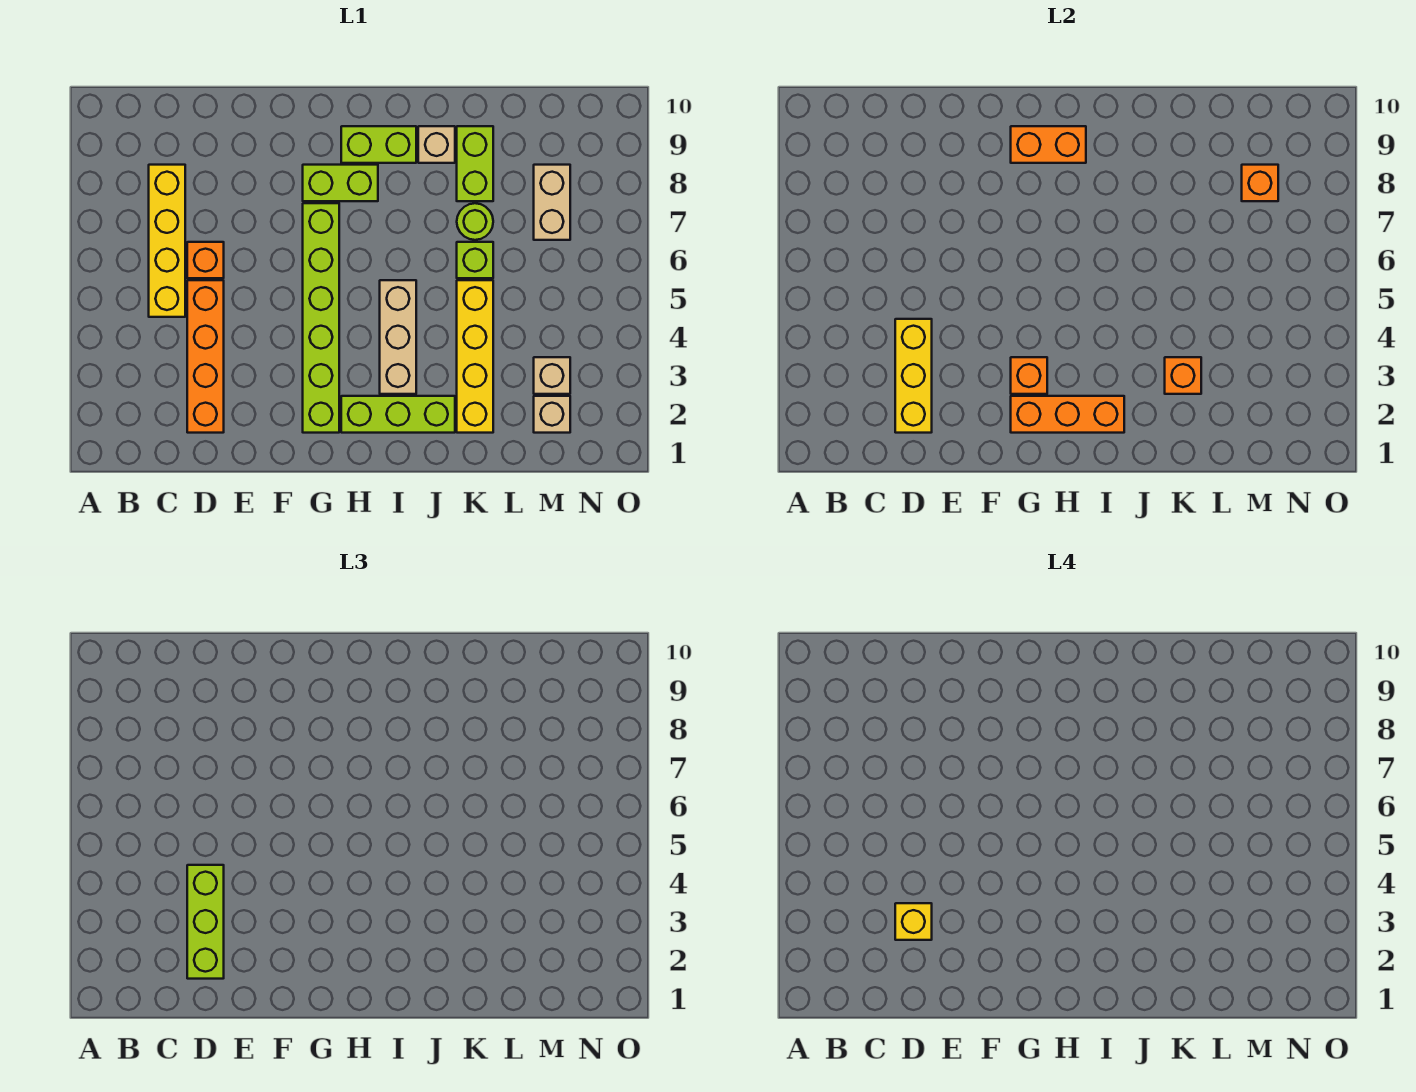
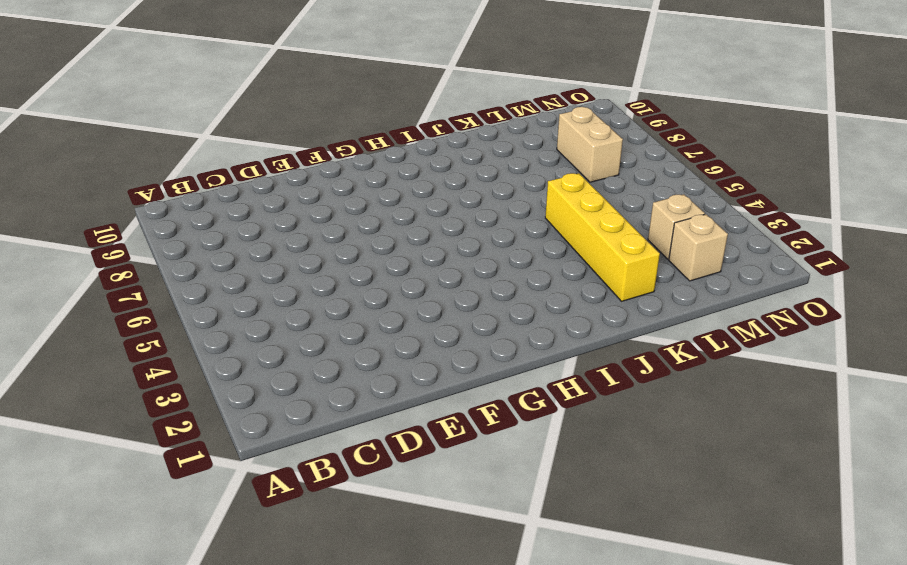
none -> yellow brick C5:C8 level 1
none -> orange brick D2:D5 level 1
none -> orange brick D6 level 1

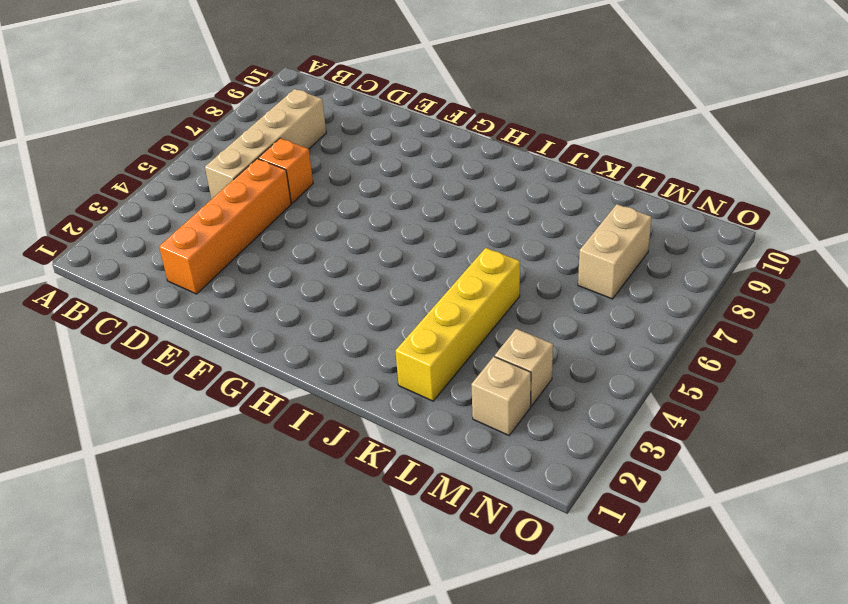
tan brick C5:C8 level 1 -> yellow brick C5:C8 level 1
none -> lime brick G2:G7 level 1
none -> lime brick G8:H8 level 1
none -> lime brick H2:J2 level 1

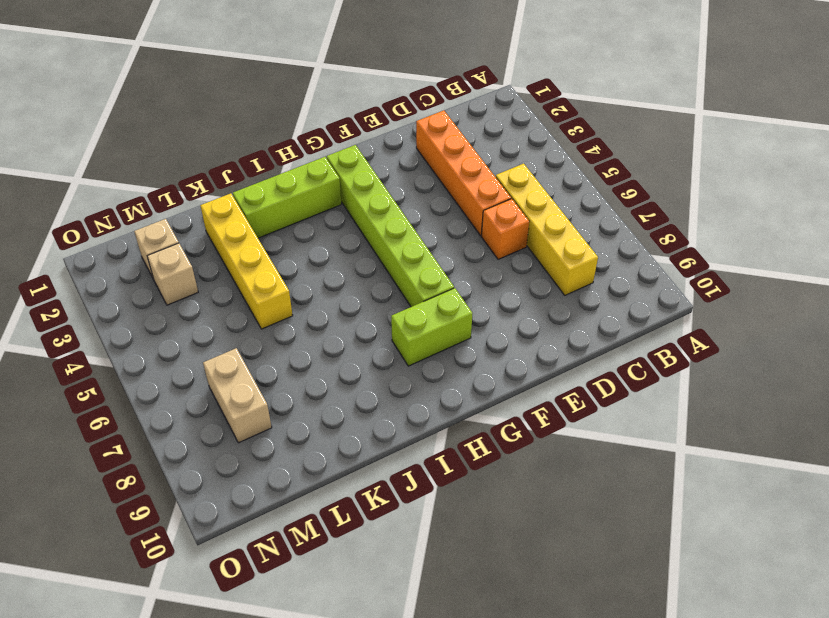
none -> lime brick H9:I9 level 1
none -> tan brick I3:I5 level 1
none -> tan brick J9 level 1

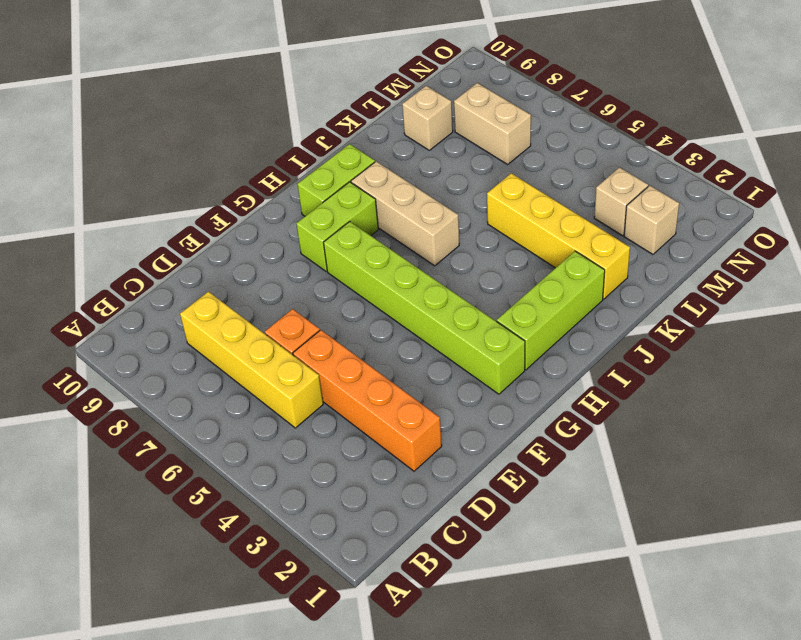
tan brick I6:I8 level 1 -> tan brick I3:I5 level 1
tan brick L9 level 1 -> tan brick J9 level 1
none -> lime brick K6 level 1
none -> lime round brick K7 level 1
none -> lime brick K8:K9 level 1

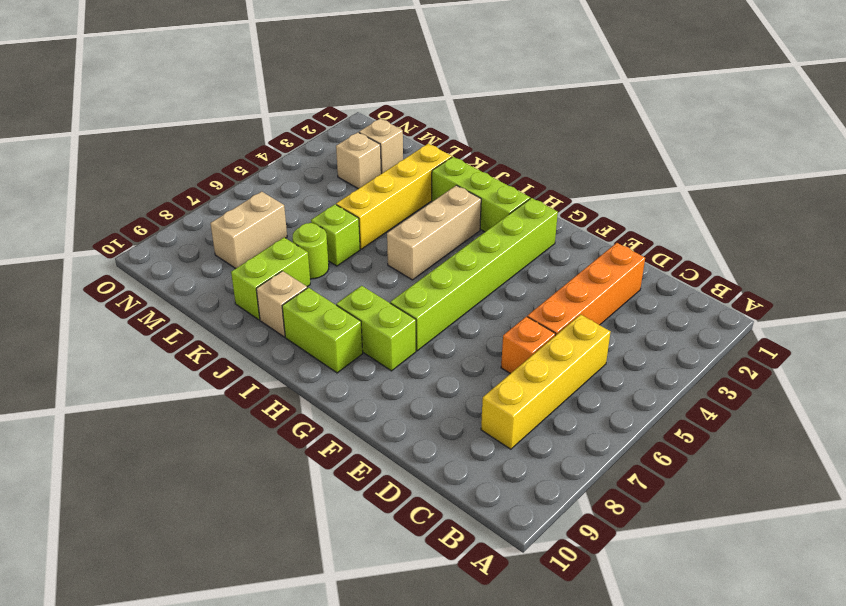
none -> yellow brick D2:D4 level 2
none -> orange brick G2:I2 level 2
none -> orange brick G3 level 2

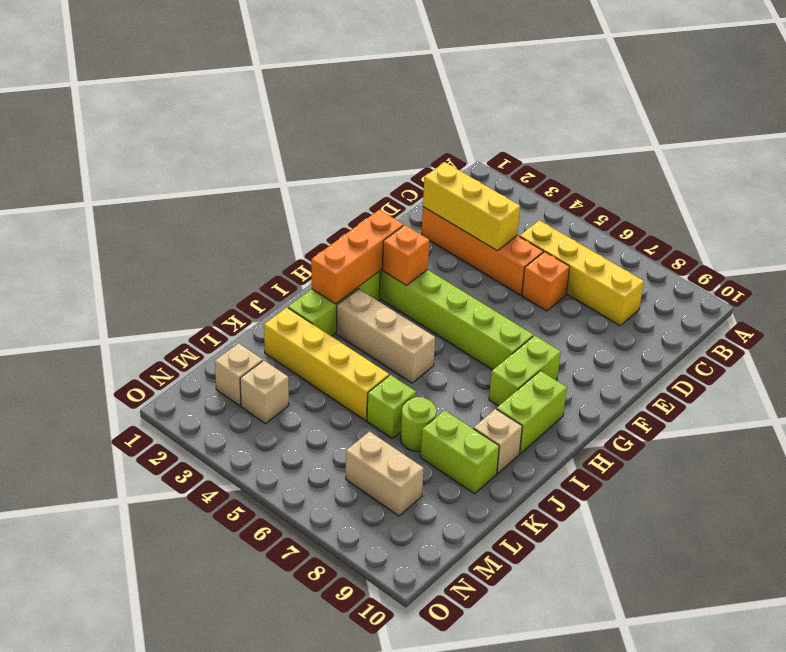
none -> orange brick G9:H9 level 2
none -> orange brick K3 level 2
none -> orange brick M8 level 2

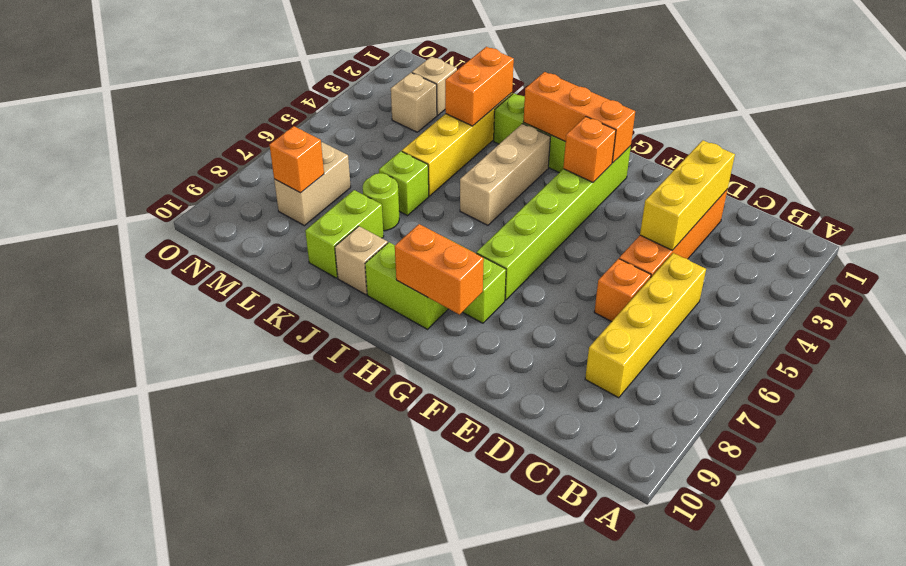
orange brick K2:K3 level 2 -> orange brick K3 level 2
none -> lime brick D2:D4 level 3
none -> yellow brick D3 level 4

